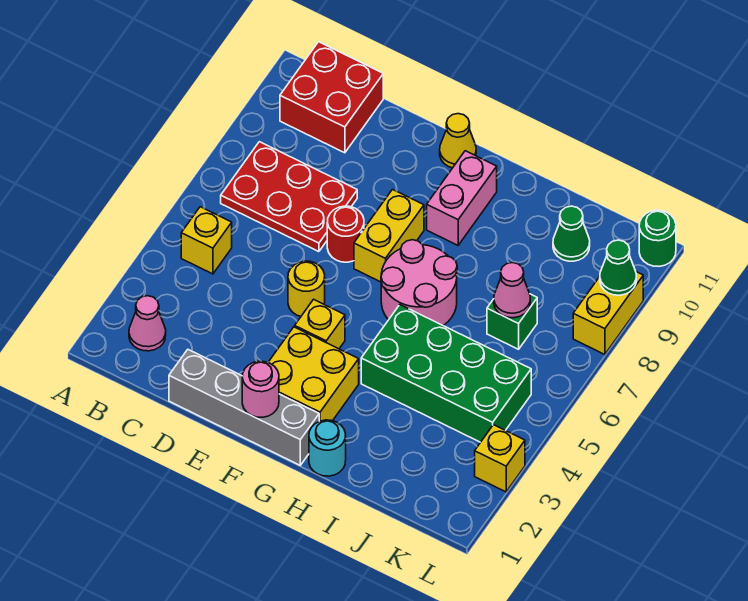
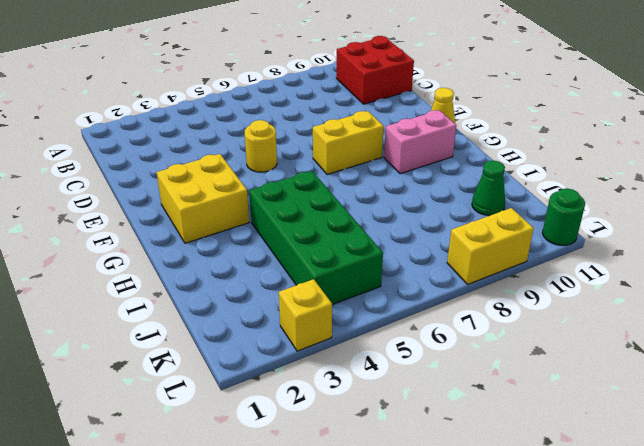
none -> pink cone B2 level 1
none -> yellow brick B5 level 1
none -> red plate B7:D8 level 1

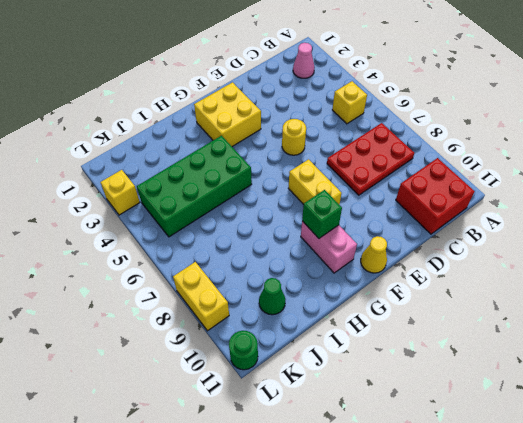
green brick G9 level 2 -> green brick J7 level 1
none -> grey brick D1:G1 level 1
none -> red round brick E7 level 1
none -> yellow brick F4 level 1

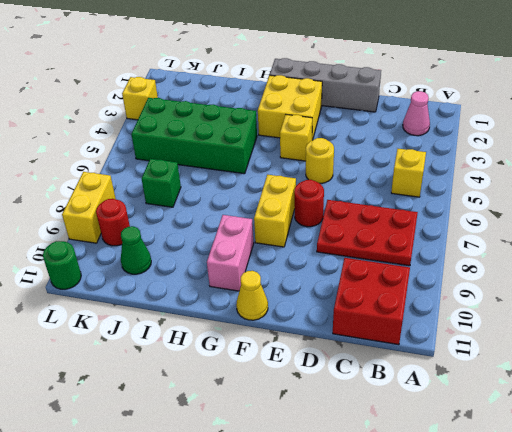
red round brick K9 level 1 -> none
none -> pink round brick G6:H7 level 1
none -> cyan round brick H1 level 1
none -> pink round brick F1 level 2

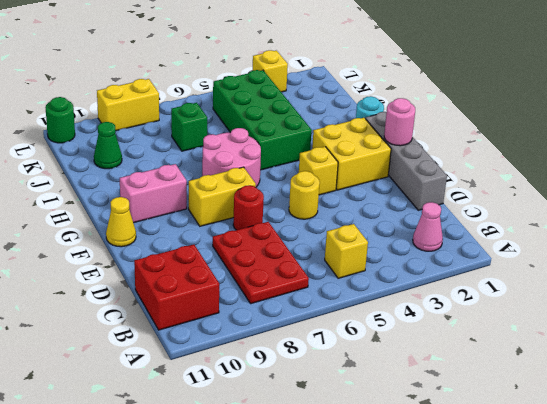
none -> pink cone J7 level 2
none -> green cone L9 level 2

